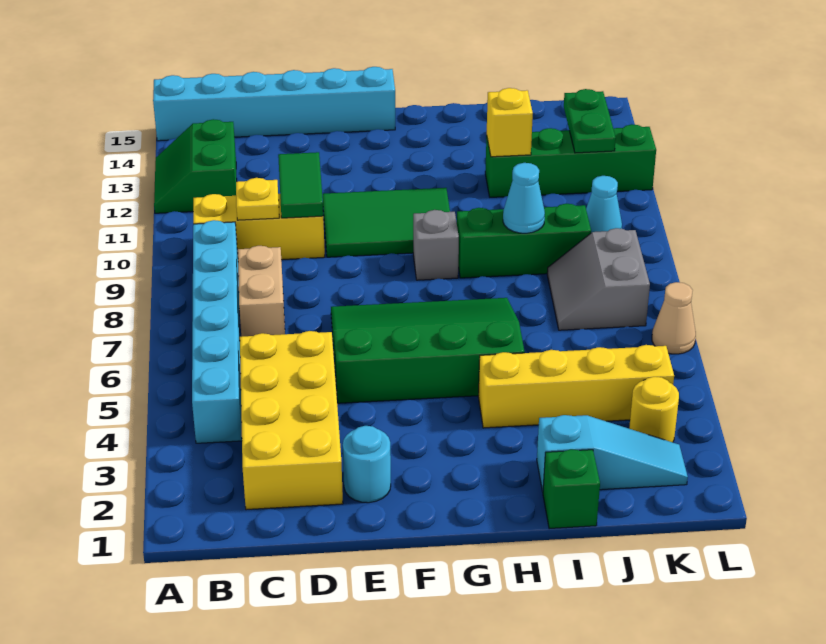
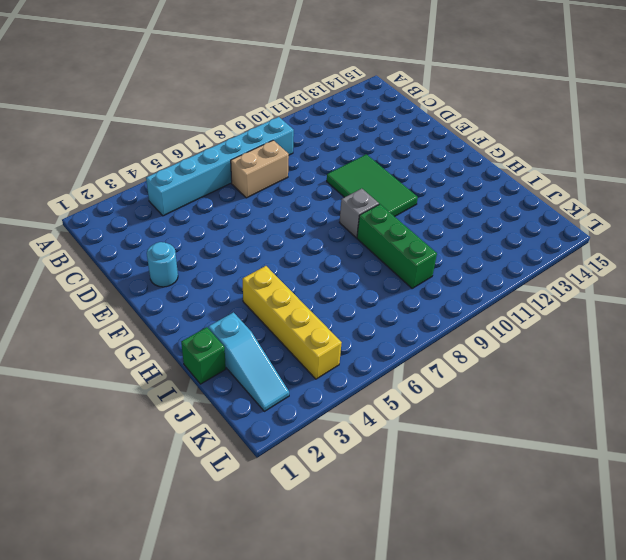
none -> green slope A12:B13 level 1 top B
none -> cyan brick A15:F15 level 1
none -> yellow brick B10:D10 level 1

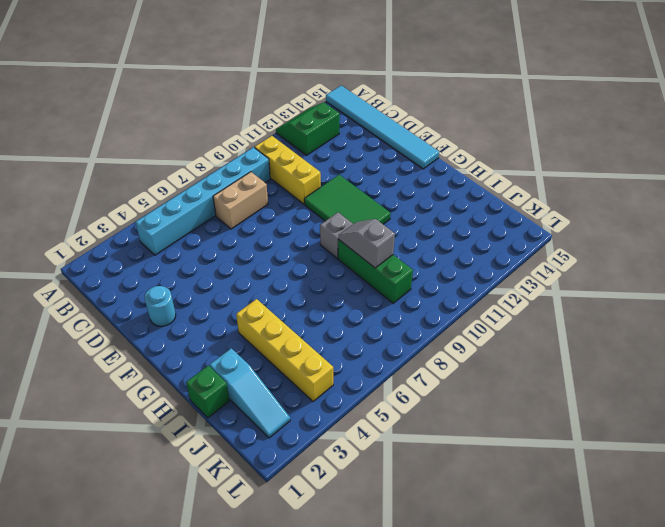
cyan tile A15:F15 level 1 -> cyan brick A15:F15 level 1
grey slope H9:I9 level 2 top I -> cyan cone I9 level 2
none -> yellow brick C2:D5 level 1
none -> green slope E5:H7 level 1 top 5
none -> green brick I12:L12 level 1

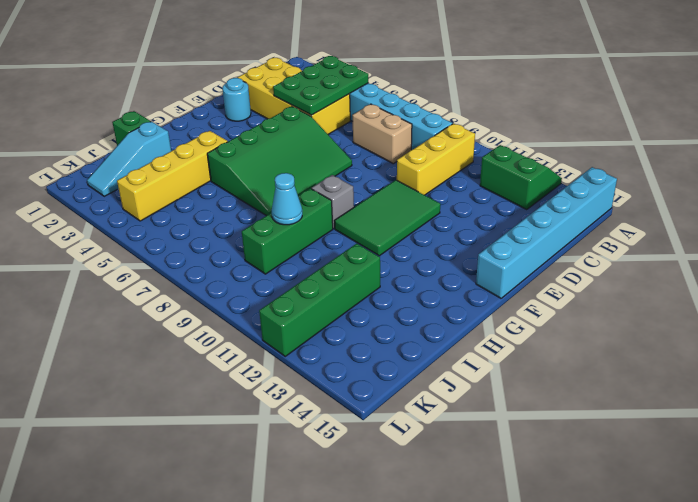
green plate B4:D5 level 2 -> none
none -> grey slope J7:K8 level 1 top K
none -> yellow round brick K3 level 1
none -> cyan cone K10 level 1

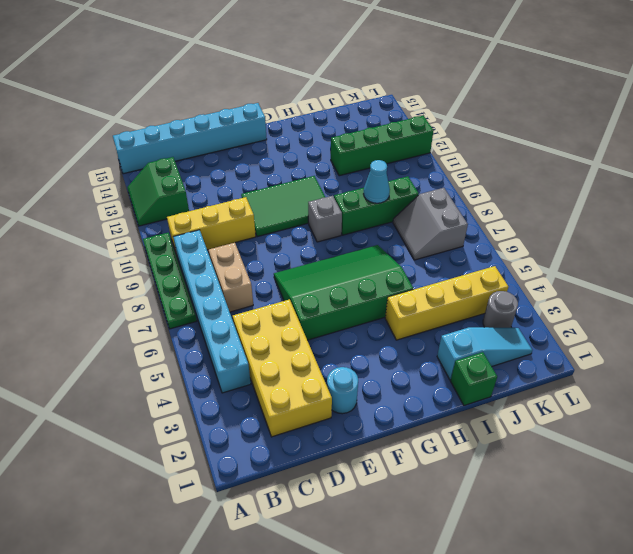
green plate A7:A10 level 1 -> none
grey round brick K3 level 1 -> yellow round brick K3 level 1
none -> cyan cone K10 level 1
none -> tan cone L6 level 1
none -> yellow plate C10 level 2

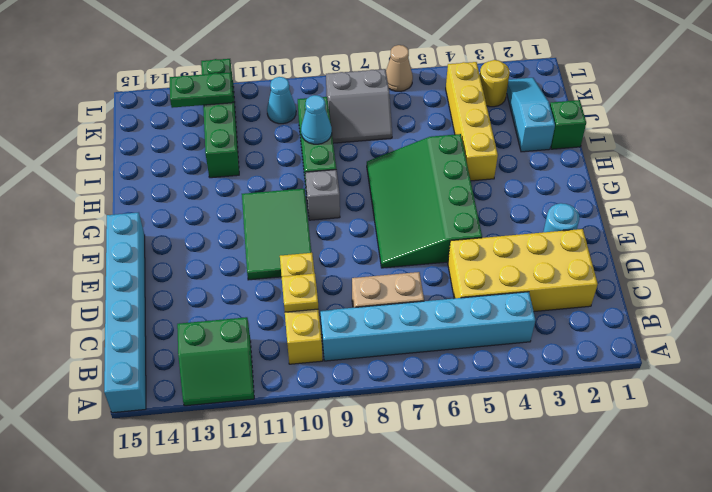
none -> green tile D10:D11 level 2
none -> yellow brick I12 level 2

